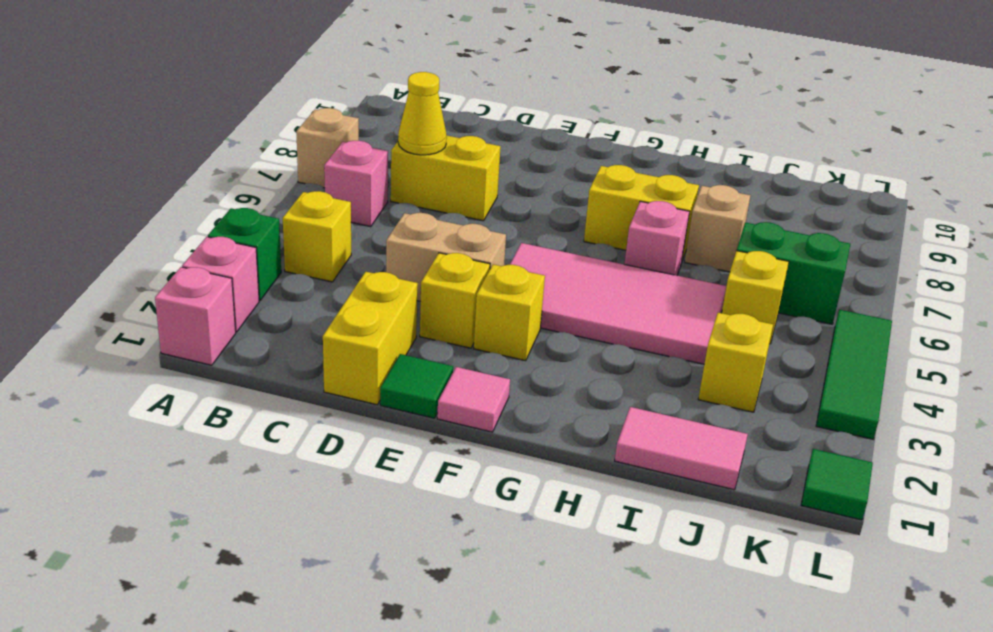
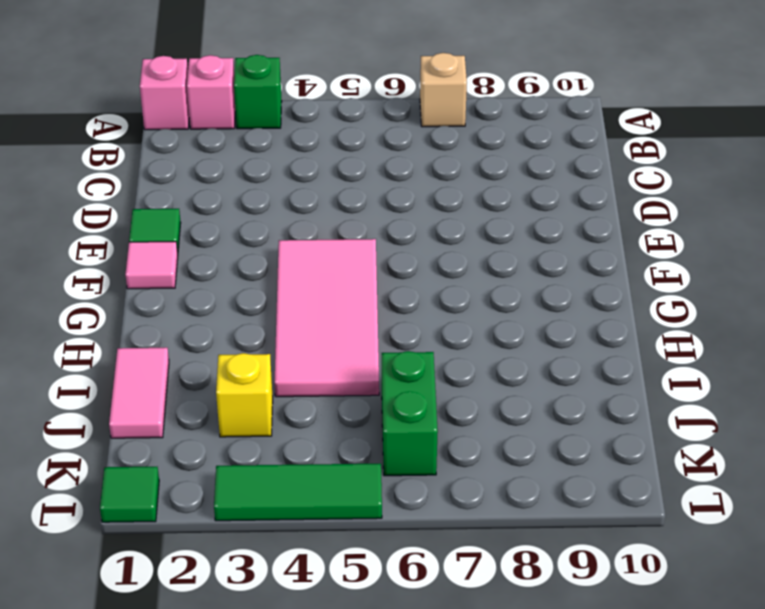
none -> yellow brick B4 level 1
none -> pink brick B6 level 1
none -> yellow brick C7:D7 level 1

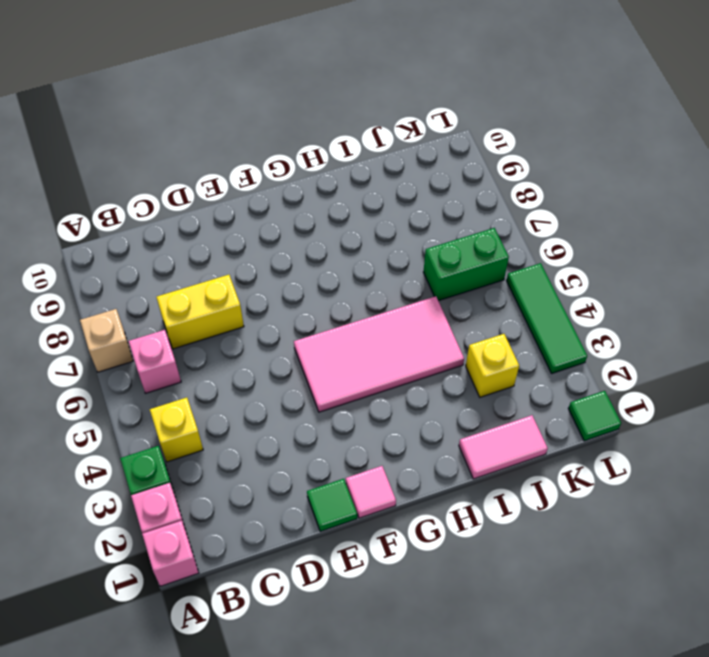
none -> yellow brick D1:D2 level 1
none -> tan brick D4:E4 level 1
none -> yellow brick E3 level 1

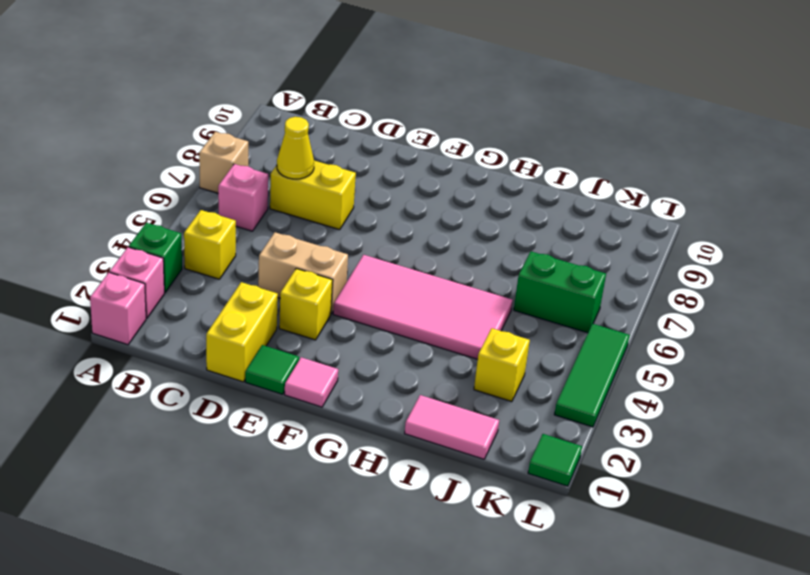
none -> yellow brick F3 level 1
none -> yellow brick G7:H7 level 1
none -> pink brick H6 level 1

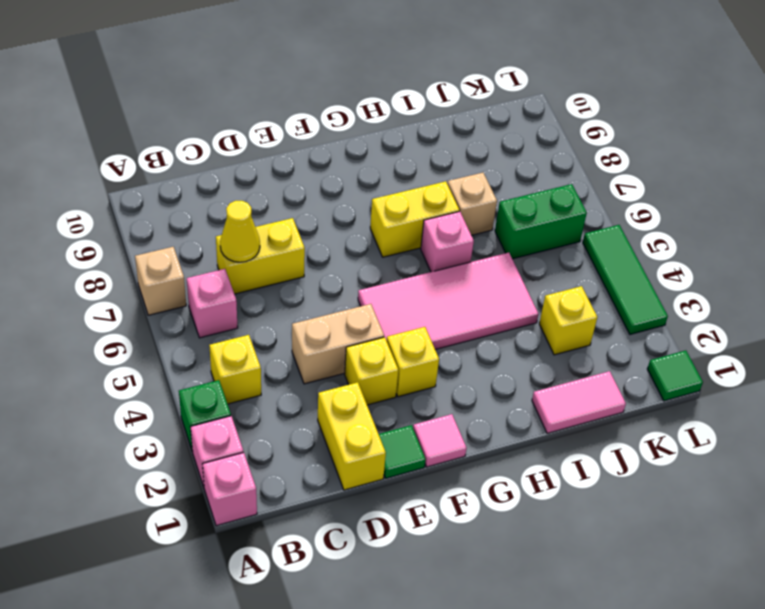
none -> yellow brick J5 level 1

